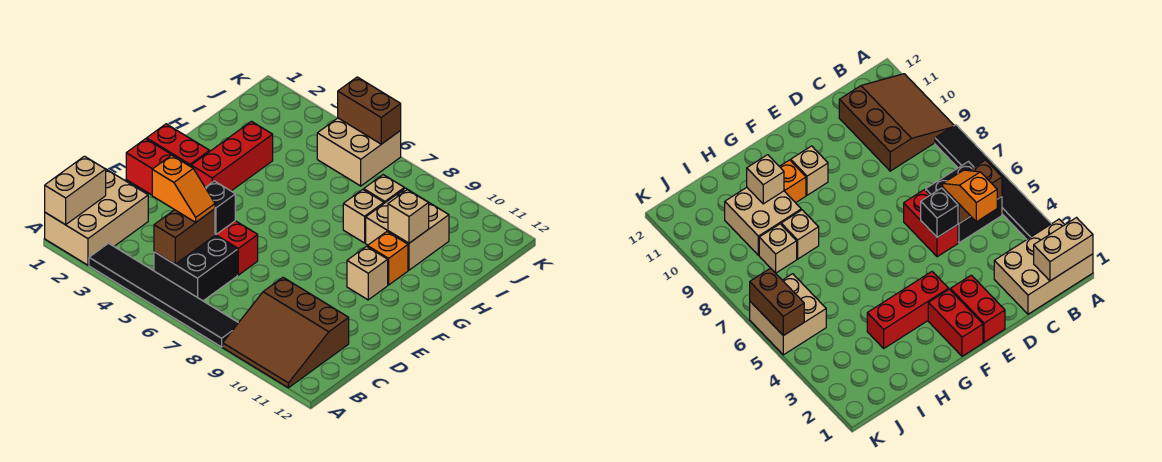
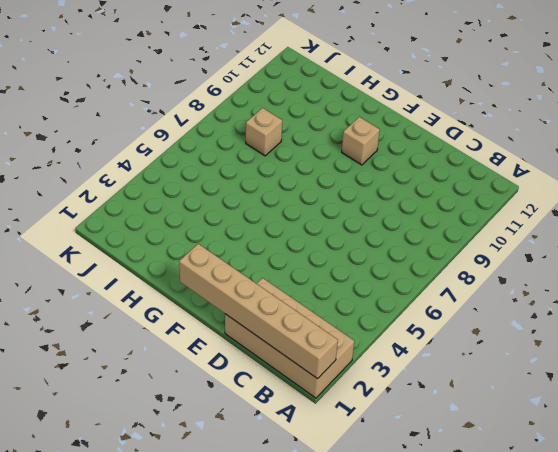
tan brick A1:D2 level 1 -> tan brick A1:C2 level 1
tan brick A1:F1 level 2 -> tan brick A1:B1 level 2
none -> black tile A3:A8 level 1
none -> brown slope A9:C11 level 1 top C
none -> black brick B5:C6 level 1

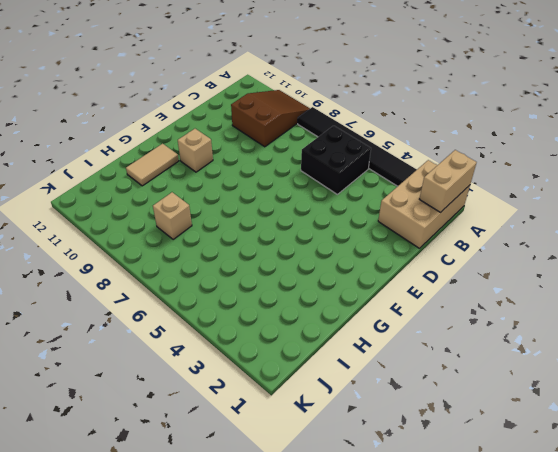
brown slope A9:C10 level 1 top C -> brown slope A9:C11 level 1 top C
tan tile G11:H11 level 1 -> none
none -> red brick D5:D6 level 1
none -> red brick E1:E2 level 1
none -> red brick F1:F2 level 1

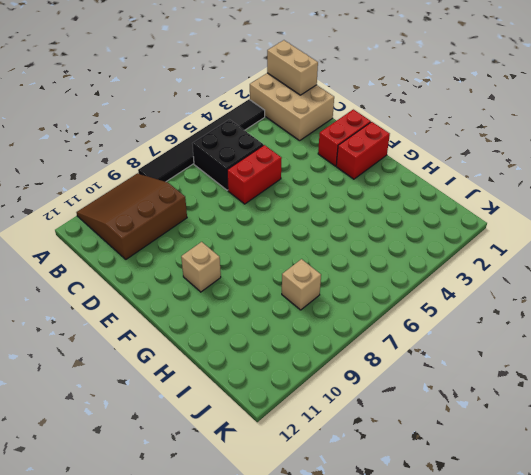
none -> red brick F3:H3 level 1
none -> orange brick G10 level 1
none -> tan brick H8 level 1

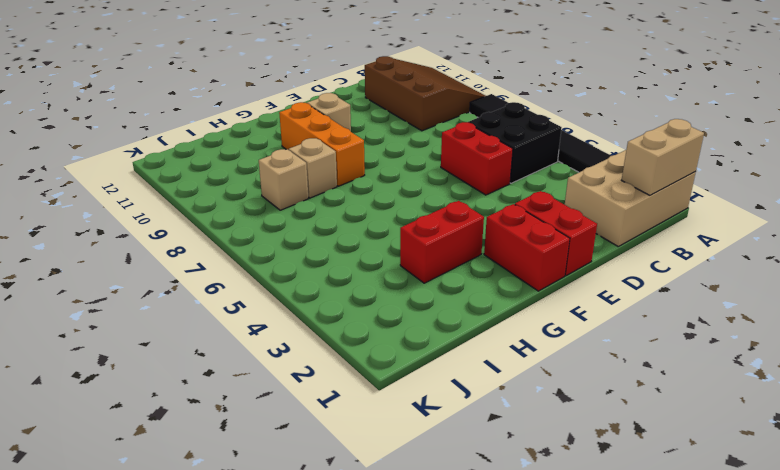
red brick G3:H3 level 1 -> red brick F3:H3 level 1
orange brick G8:G10 level 1 -> orange brick G10 level 1
none -> tan brick H9:I10 level 1
none -> tan brick J5:K6 level 1
none -> brown brick B5:C5 level 2

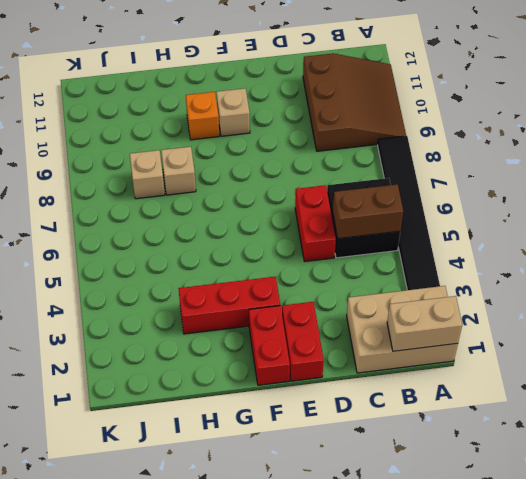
none -> tan brick H9:I10 level 1
none -> tan brick J5:K6 level 1
none -> black brick D5 level 2

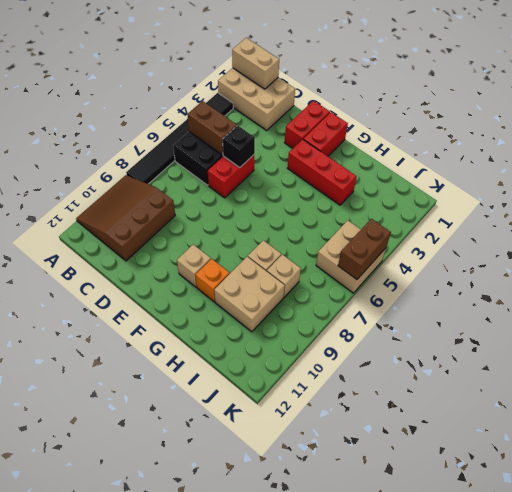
none -> tan brick H10 level 2
none -> orange slope C4:C5 level 3 top 4

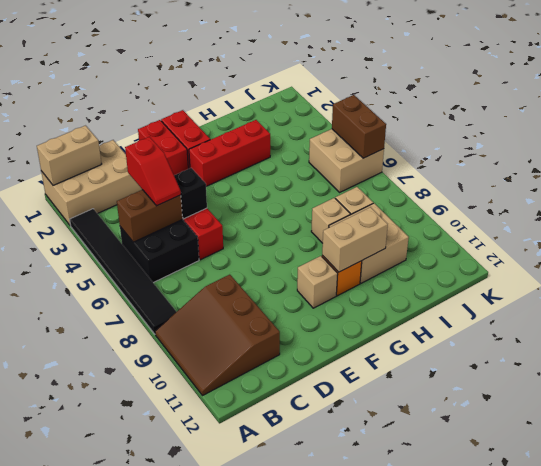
red slope C4:C5 level 3 top 4 -> orange slope C4:C5 level 3 top 4
tan brick G10:H10 level 2 -> tan brick H10 level 2

